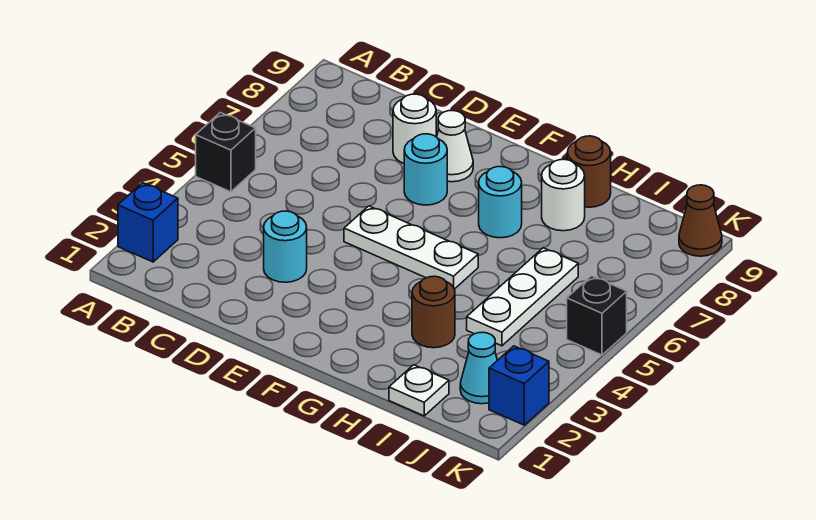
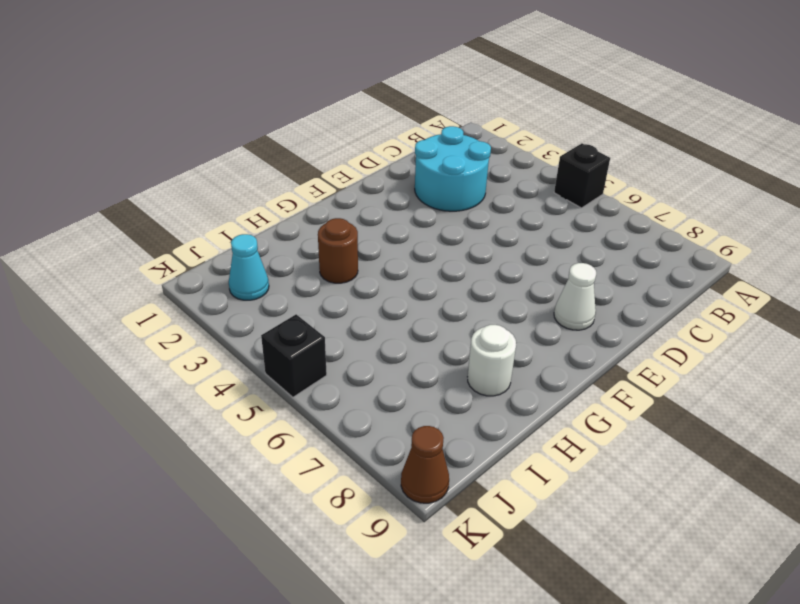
cyan round brick C2:D3 level 1 -> cyan round brick D3 level 1
none -> blue brick A2 level 1
none -> white round brick D8 level 1
none -> white plate E5:G5 level 1

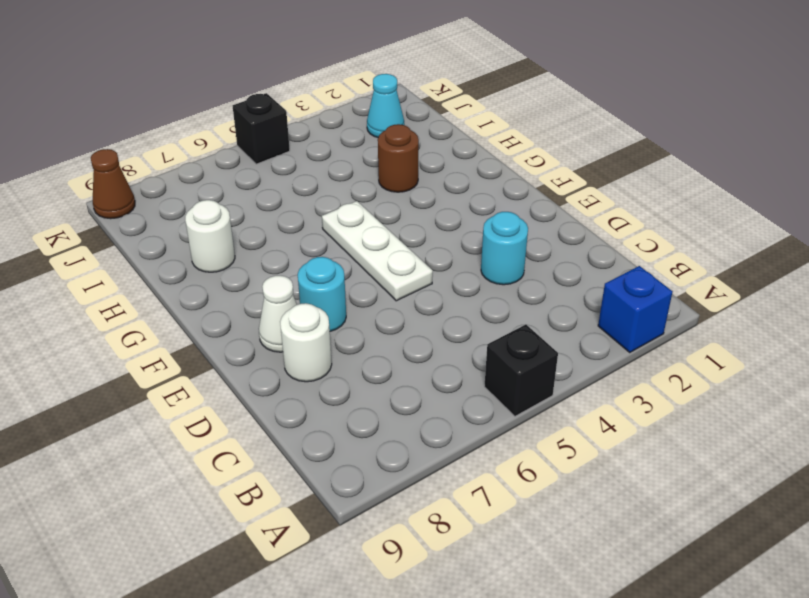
none -> cyan round brick G7 level 1
none -> brown round brick H9 level 1
none -> white plate I1 level 1

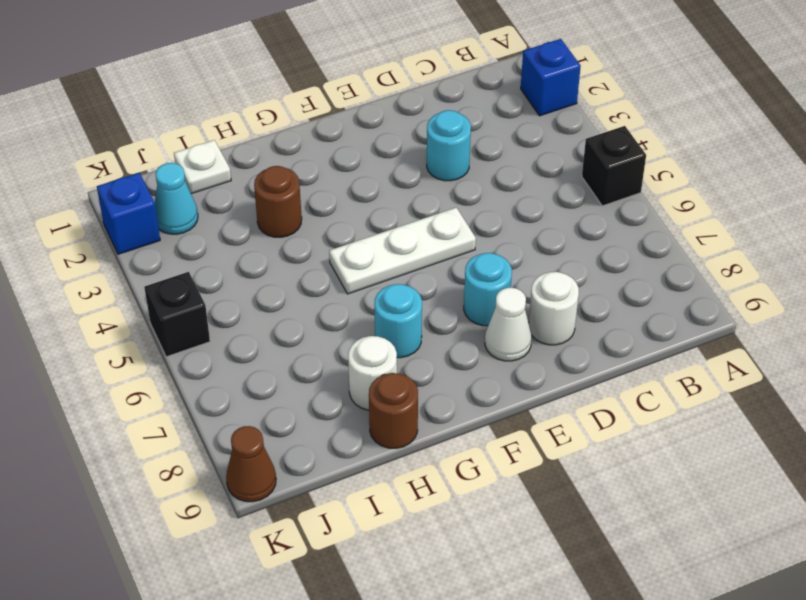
none -> white plate I4:I6 level 1

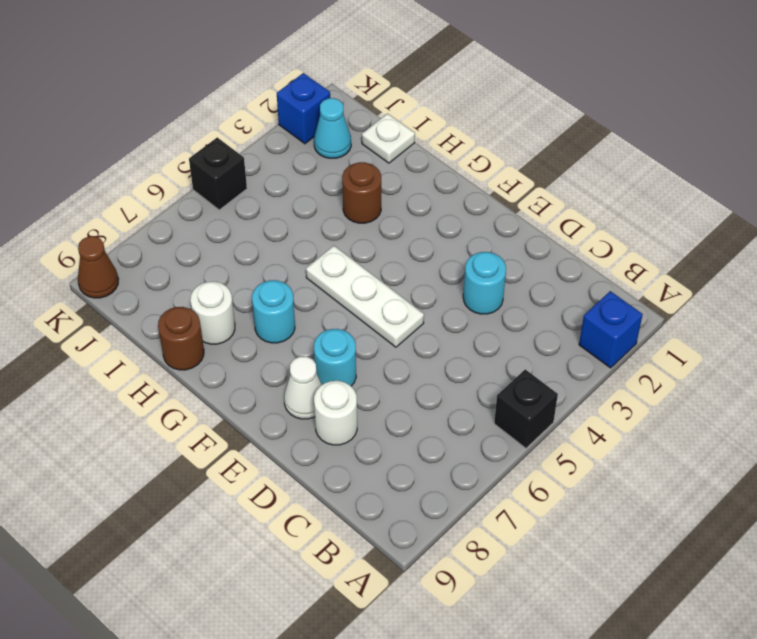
none -> white plate I4:I6 level 1

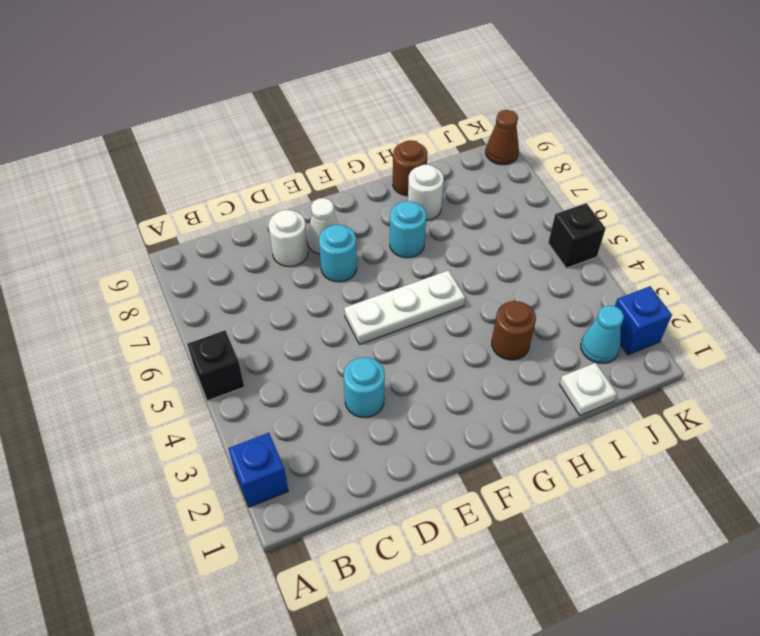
none -> white plate I4:I6 level 1

